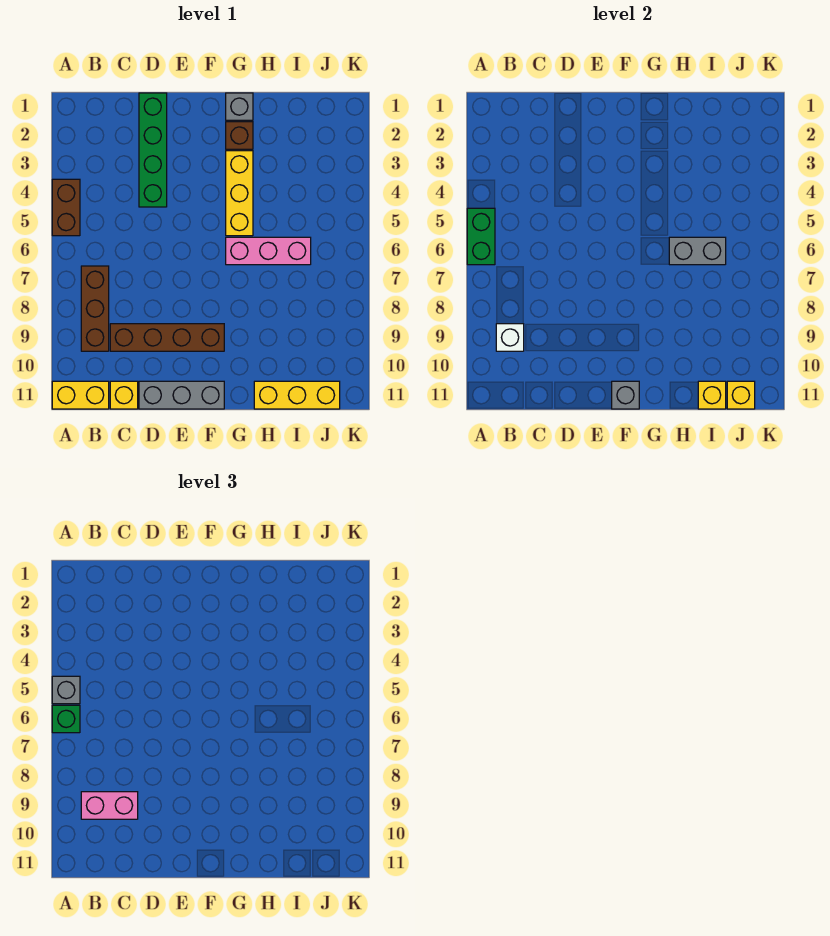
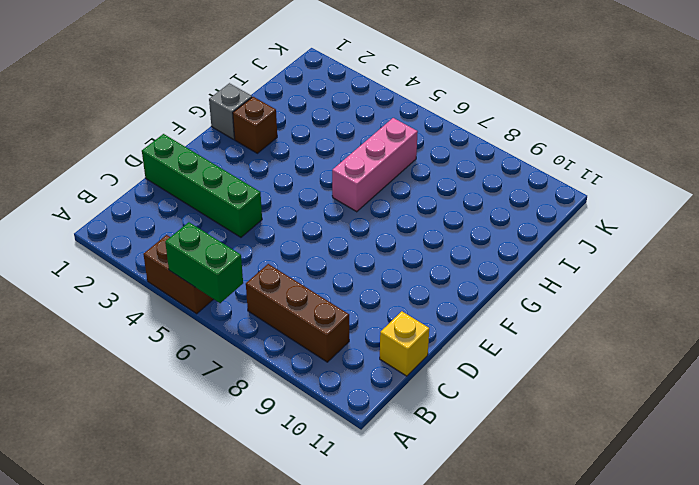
none -> yellow brick A11:B11 level 1
none -> brown brick C9:F9 level 1
none -> grey brick D11:F11 level 1

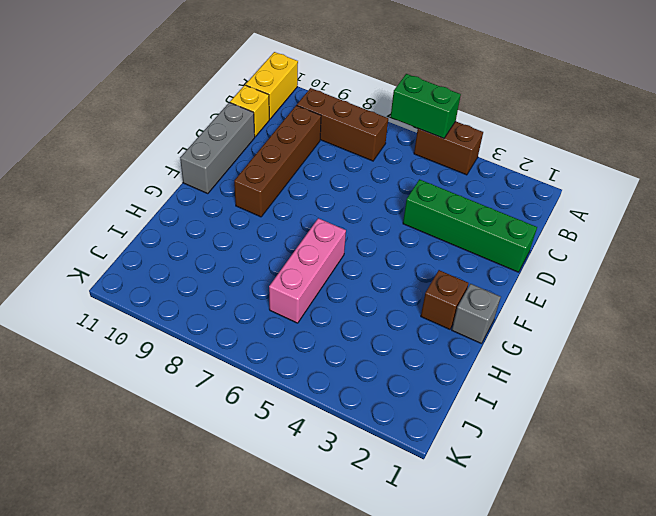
none -> yellow brick G3:G5 level 1
none -> yellow brick H11:J11 level 1
none -> white brick B9 level 2

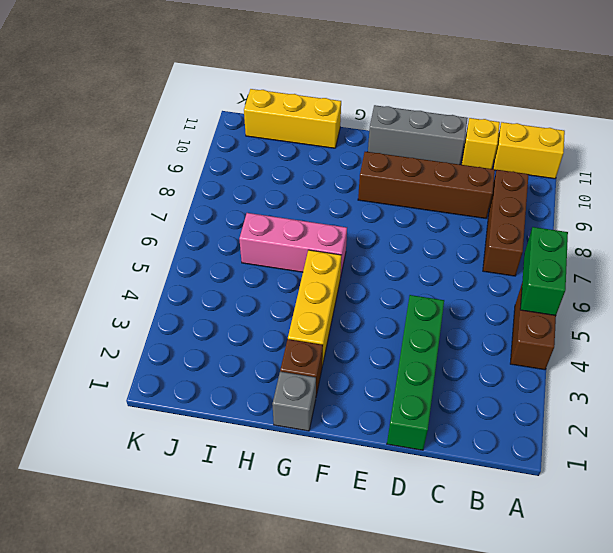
none -> white brick B9 level 2
none -> grey brick F11 level 2
none -> grey brick H6:I6 level 2

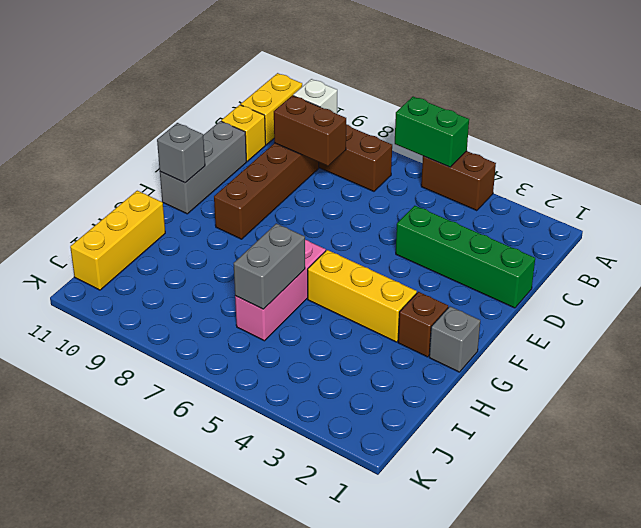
brown brick C8:C9 level 2 -> none
none -> yellow brick I11 level 2
none -> yellow brick J11 level 2
none -> grey brick A5 level 3

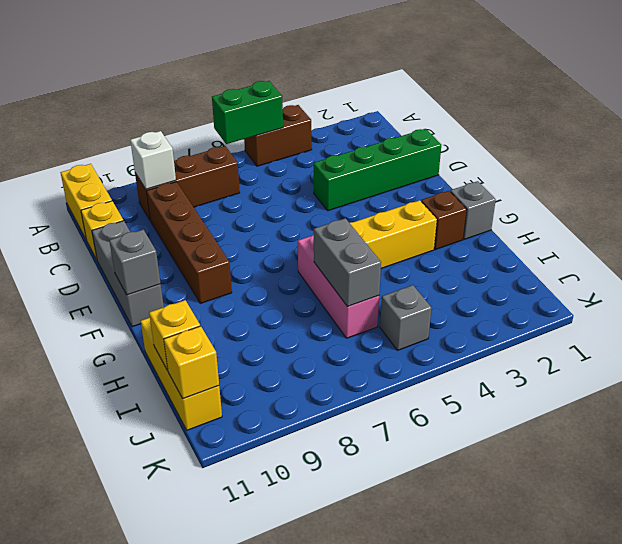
grey brick J5 level 1 -> grey brick A5 level 3
none -> green brick A6 level 3
none -> pink brick B9:C9 level 3

